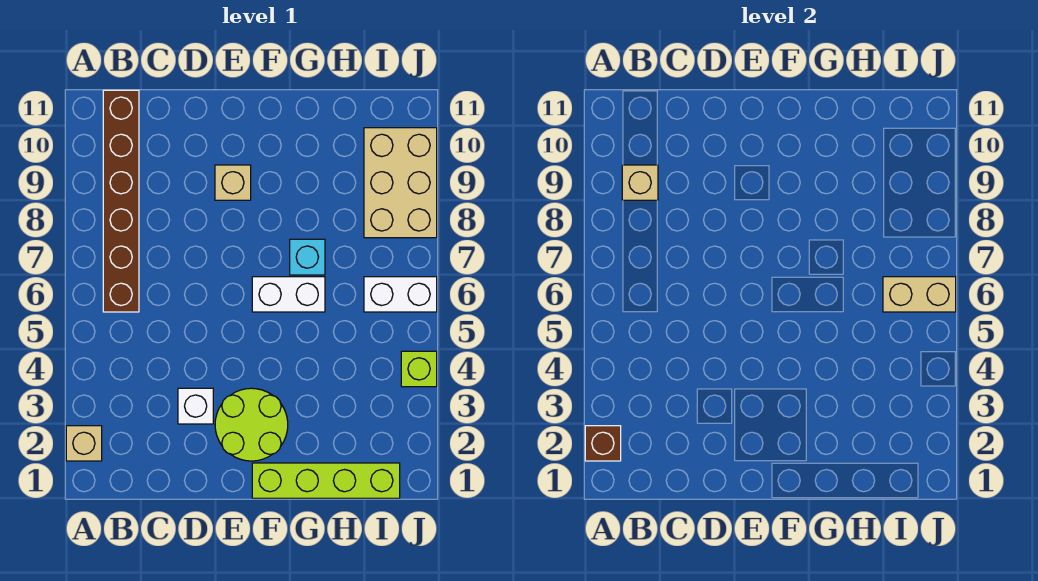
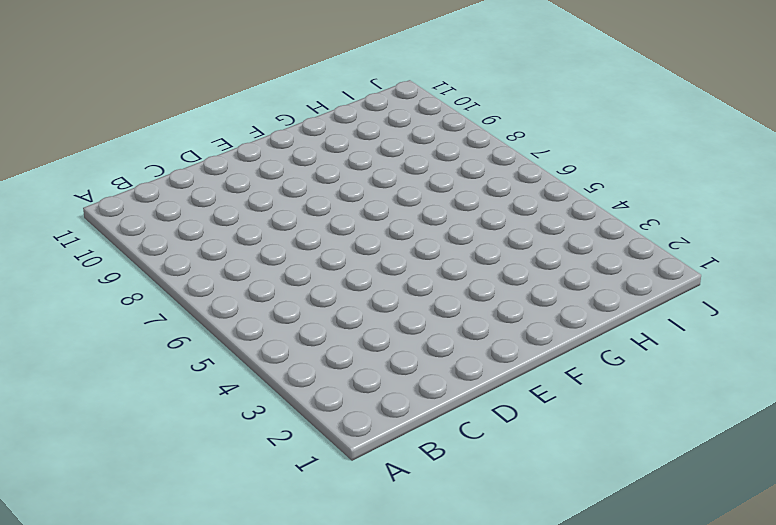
none -> tan brick A2 level 1
none -> brown brick B6:B11 level 1
none -> white brick D3 level 1

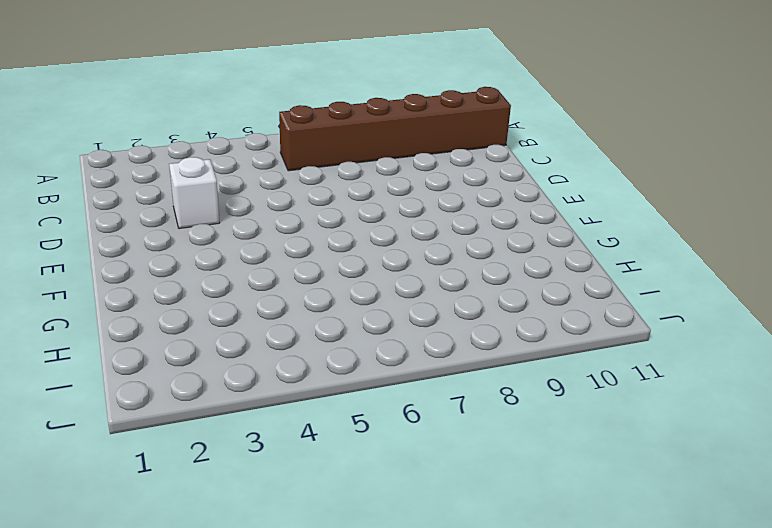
none -> tan brick A2 level 1
none -> lime round brick E2:F3 level 1
none -> tan brick E9 level 1

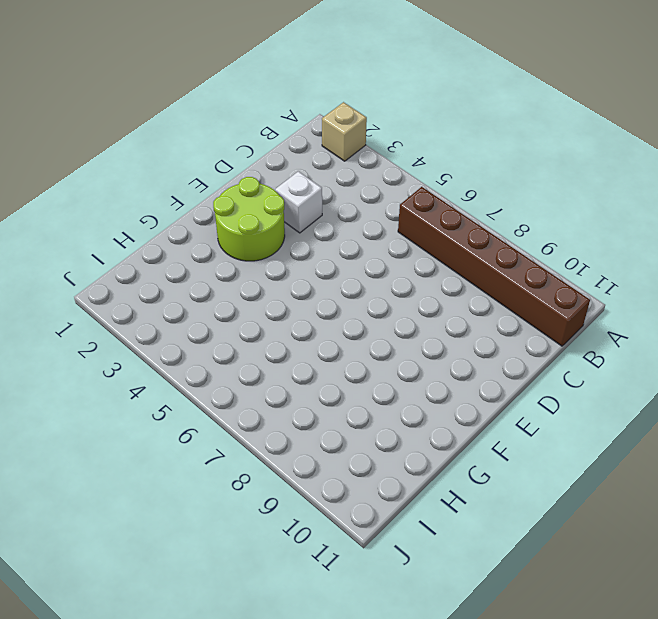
none -> tan brick E9 level 1
none -> lime brick F1:I1 level 1
none -> white brick F6:G6 level 1

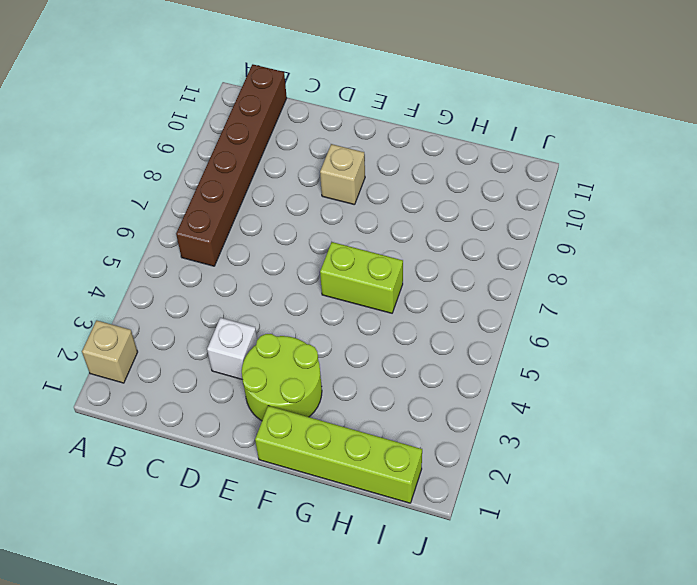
lime brick F6:G6 level 1 -> white brick F6:G6 level 1
none -> cyan brick G7 level 1
none -> white brick I6:J6 level 1
none -> tan brick I8:J10 level 1

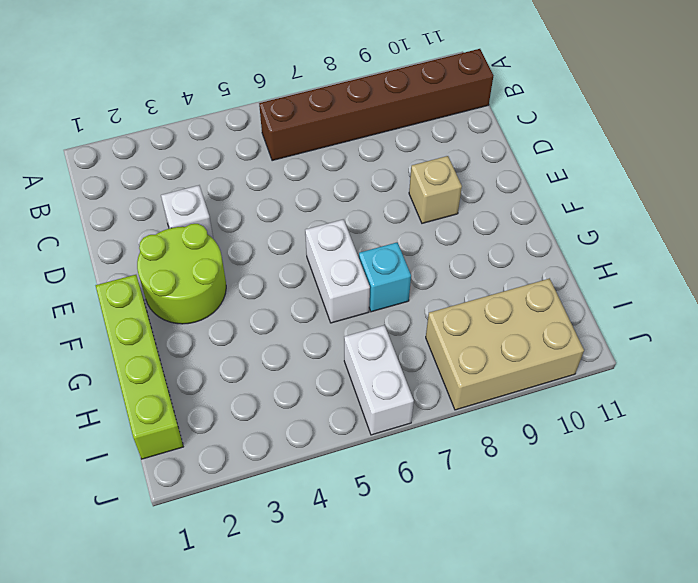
none -> tan brick A2 level 1
none -> lime brick J4 level 1
none -> brown brick A2 level 2

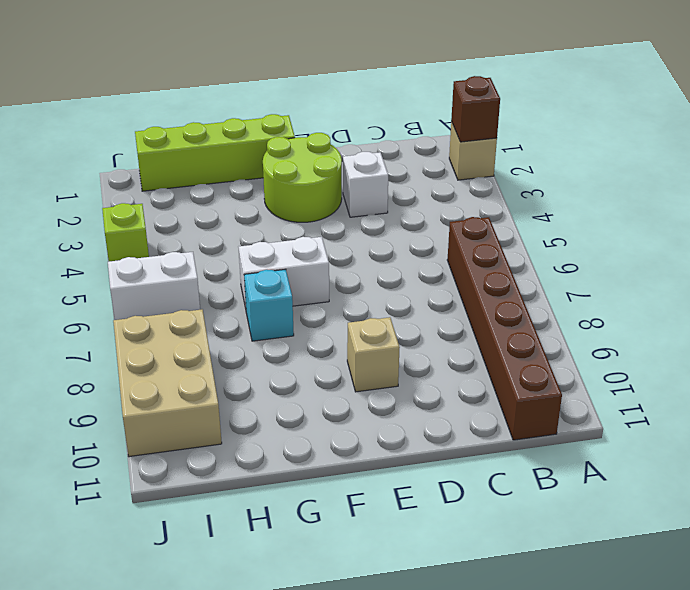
none -> tan brick B9 level 2
none -> tan brick I6:J6 level 2

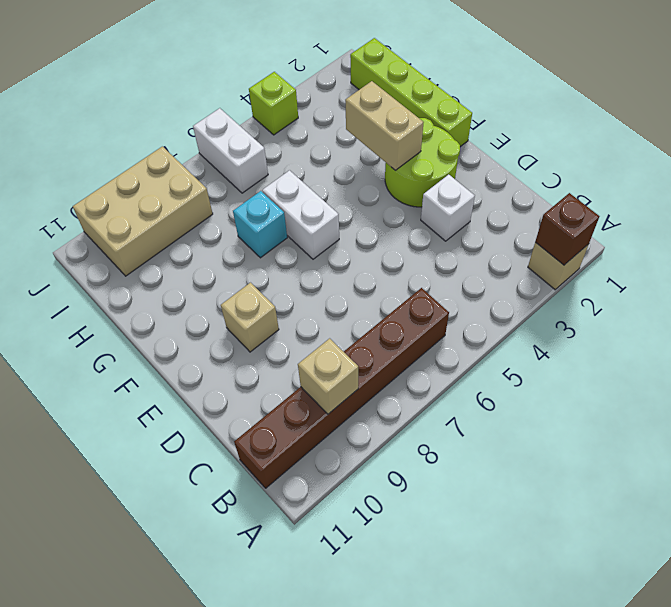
tan brick F3:G3 level 2 -> tan brick I6:J6 level 2

